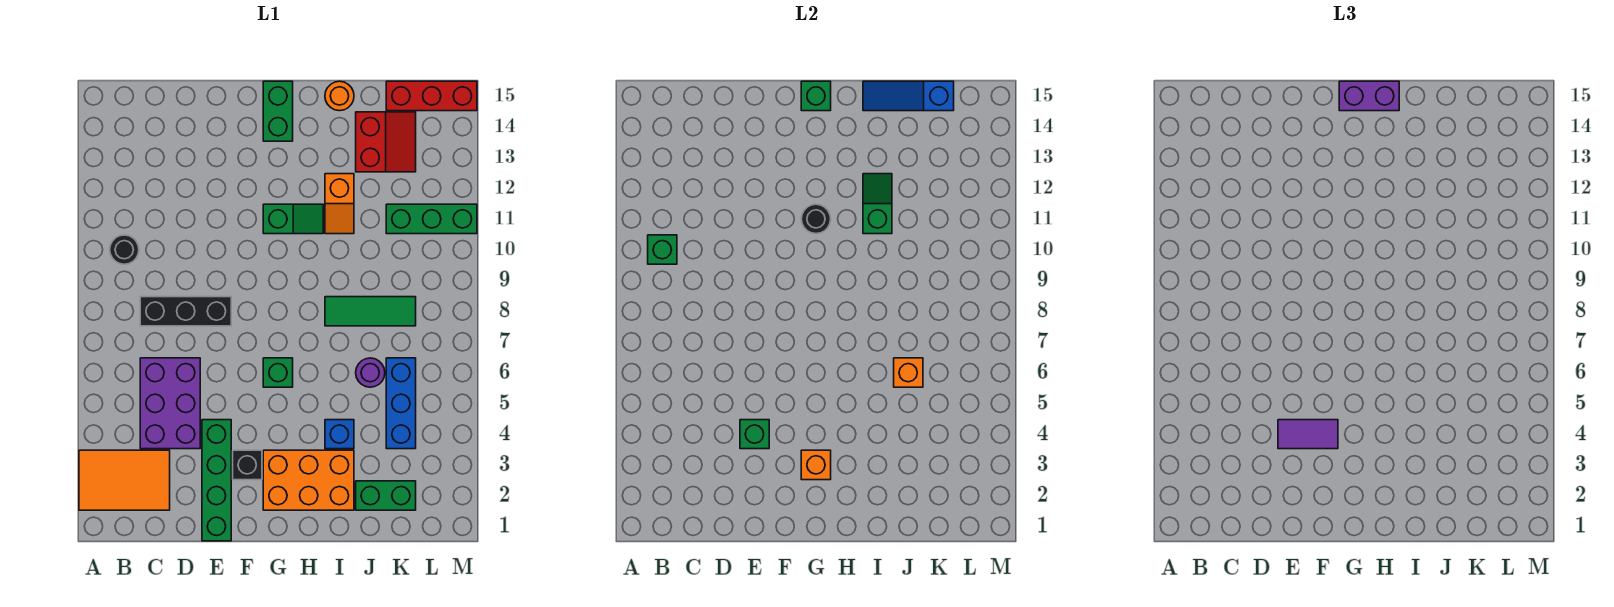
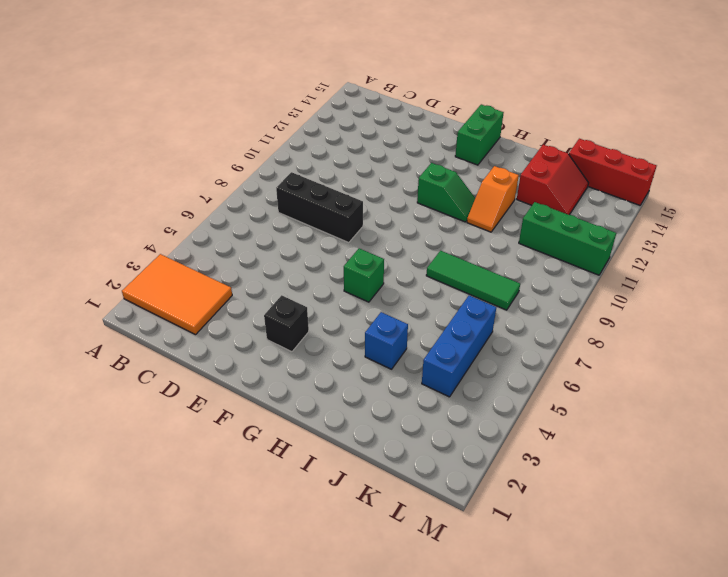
none -> black round brick B10 level 1
none -> purple brick C4:D6 level 1
none -> green brick E1:E4 level 1
none -> orange brick G2:I3 level 1

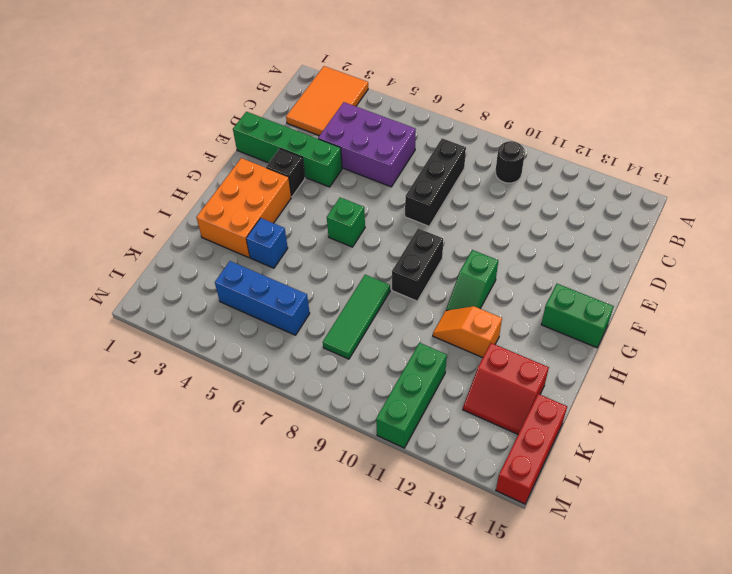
black brick G9:H9 level 1 -> none
none -> orange round brick I15 level 1
none -> green brick J2:K2 level 1
none -> purple round brick J6 level 1
none -> green brick B10 level 2

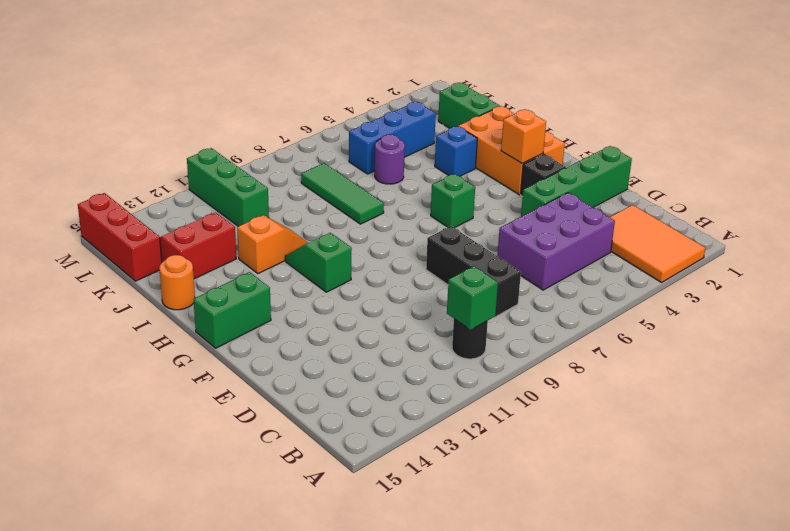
none -> green brick E4 level 2
none -> black round brick G11 level 2
none -> green brick G15 level 2
none -> green slope I11:I12 level 2 top 11

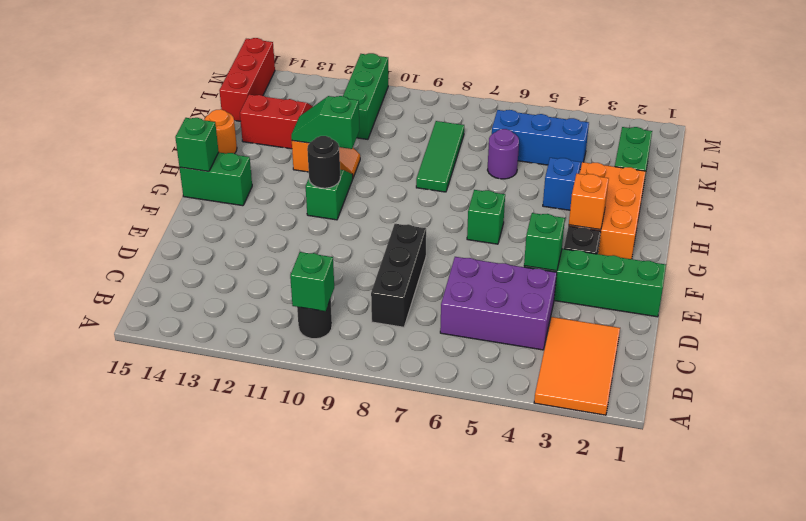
none -> blue slope I15:K15 level 2 top K
none -> orange brick J6 level 2
none -> purple tile E4:F4 level 3
none -> purple brick G15:H15 level 3

